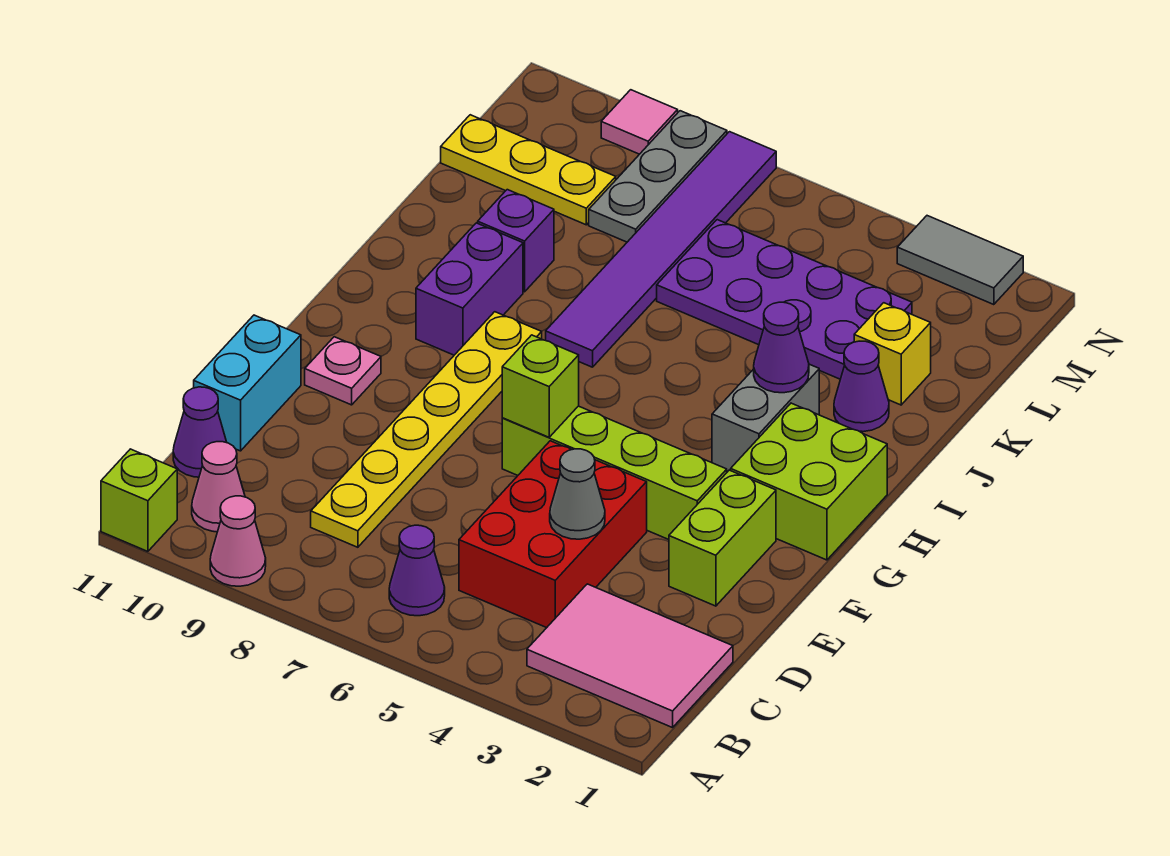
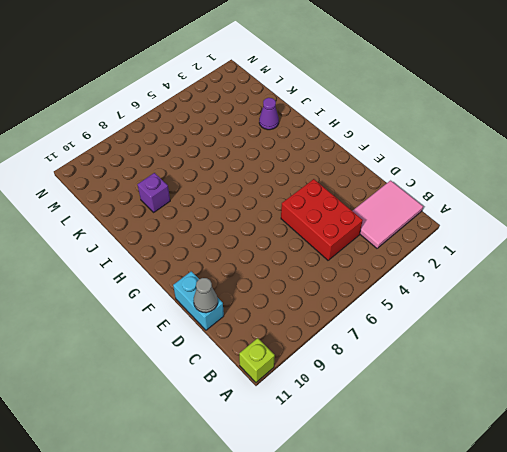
grey cone D11 level 2 -> grey cone D4 level 2
none -> pink cone A9 level 1
none -> purple cone B6 level 1
none -> pink cone B10 level 1

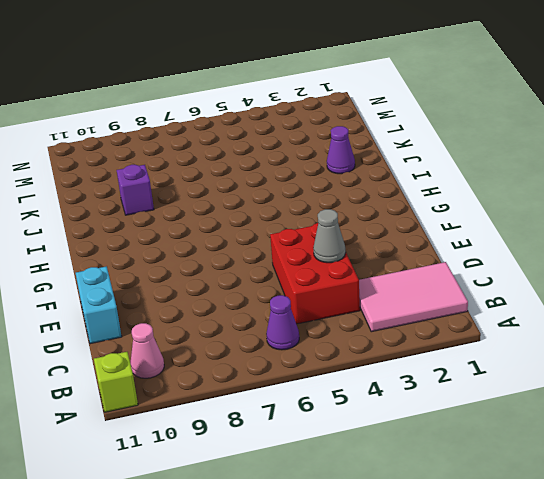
none -> pink cone A9 level 1
none -> yellow plate C8:H8 level 1
none -> purple cone C11 level 1

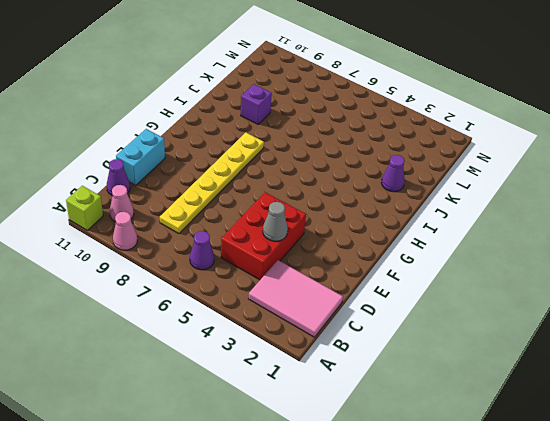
none -> lime brick E2:F2 level 1
none -> lime brick F3:F6 level 1
none -> pink plate F10 level 1

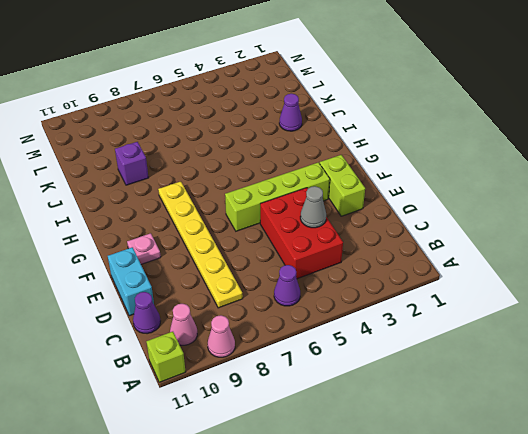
none -> pink tile B1:C3 level 1
none -> lime brick G1:H2 level 1
none -> grey brick H3:I3 level 1

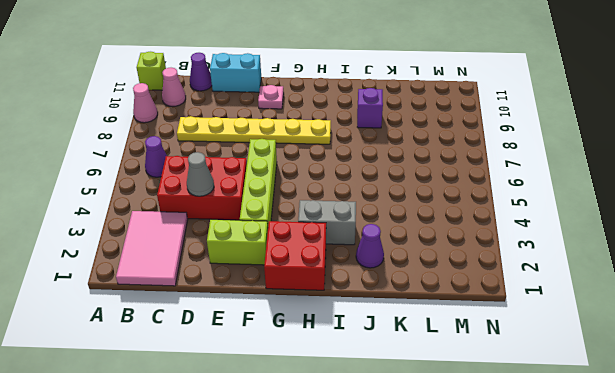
red brick G1:H2 level 1 -> lime brick G1:H2 level 1
none -> purple brick H9:I9 level 1
none -> purple tile I7:N7 level 1
none -> yellow brick K2 level 1

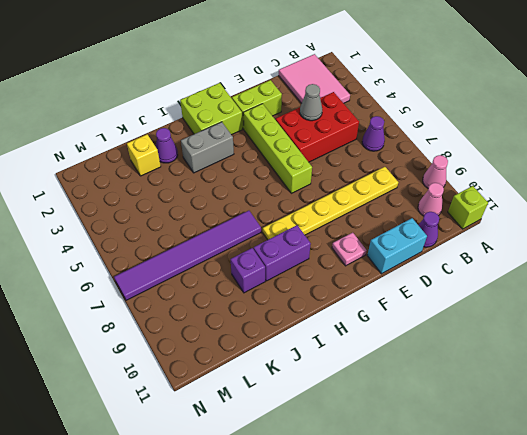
none -> purple plate K3:L6 level 1
none -> grey plate L8:N8 level 1
none -> yellow plate L9:L11 level 1

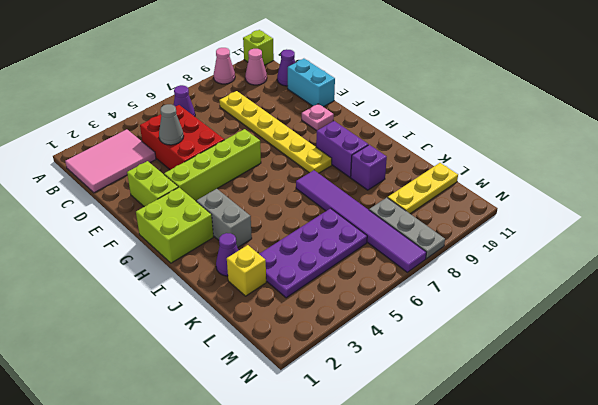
none -> grey tile N2:N3 level 1
none -> pink tile N9 level 1
none -> lime brick F6 level 2

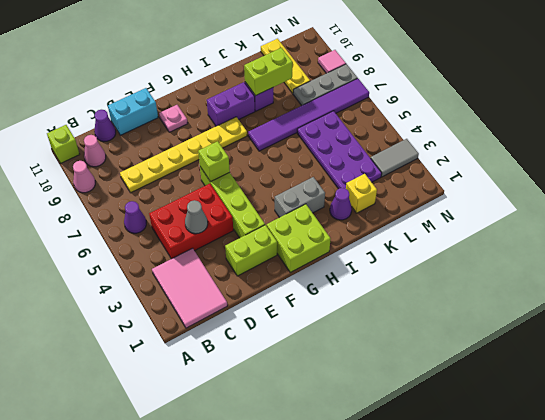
lime brick J9:K9 level 2 -> none
grey tile M3:N3 level 1 -> grey tile N2:N3 level 1
none -> purple cone I3 level 2

